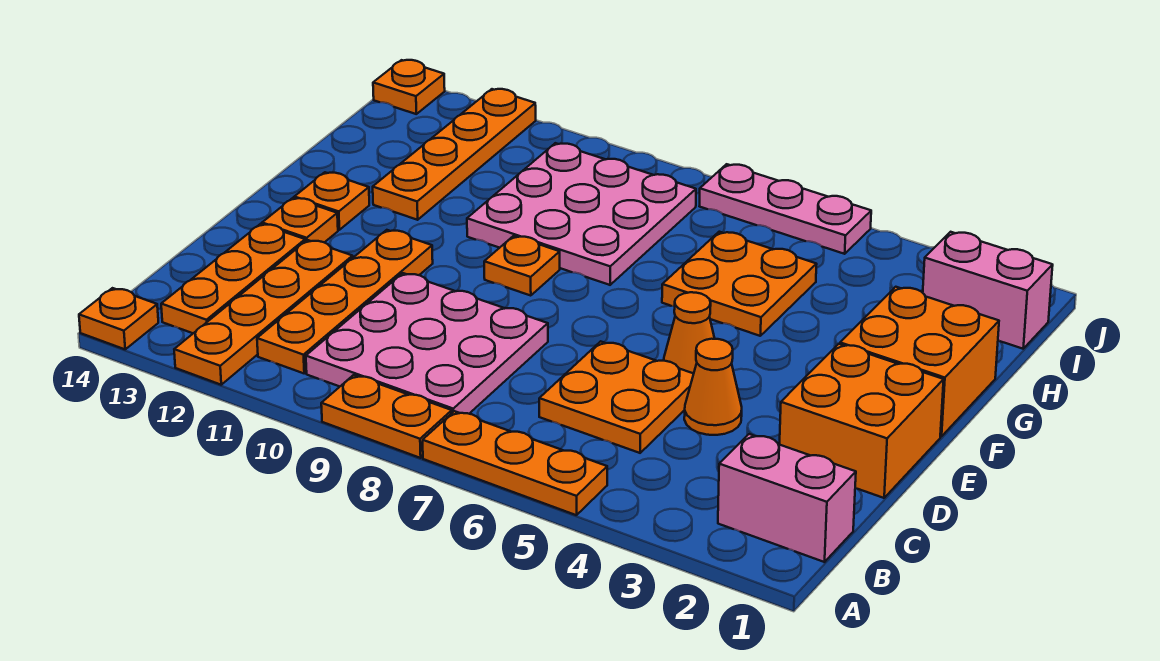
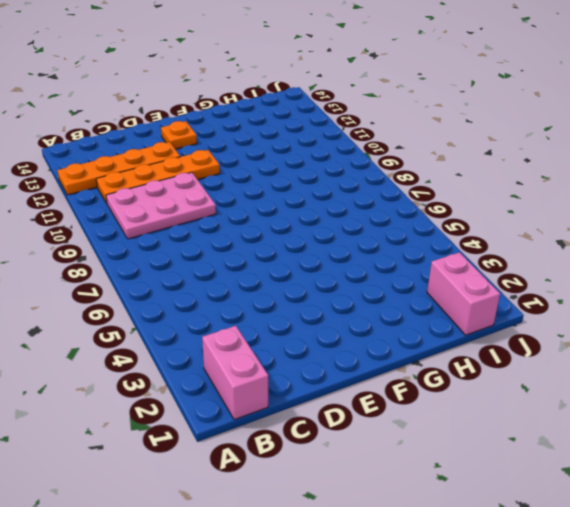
pink plate B9:D10 level 1 -> pink plate B8:D10 level 1
none -> orange plate A5:A7 level 1
none -> orange plate A8:A9 level 1
none -> orange plate A14 level 1

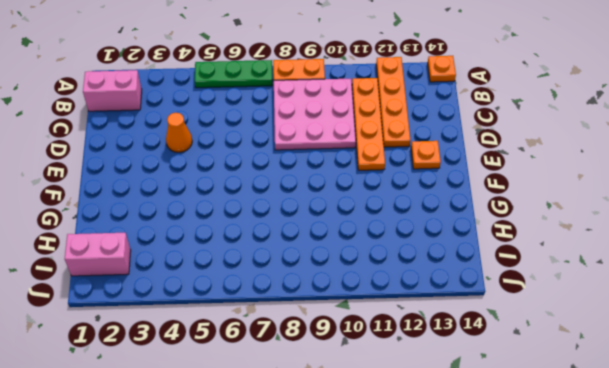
green plate A5:A7 level 1 -> orange plate A5:A7 level 1
none -> orange plate B13:D13 level 1
none -> orange plate C5:D6 level 1
none -> orange brick D1:E2 level 1

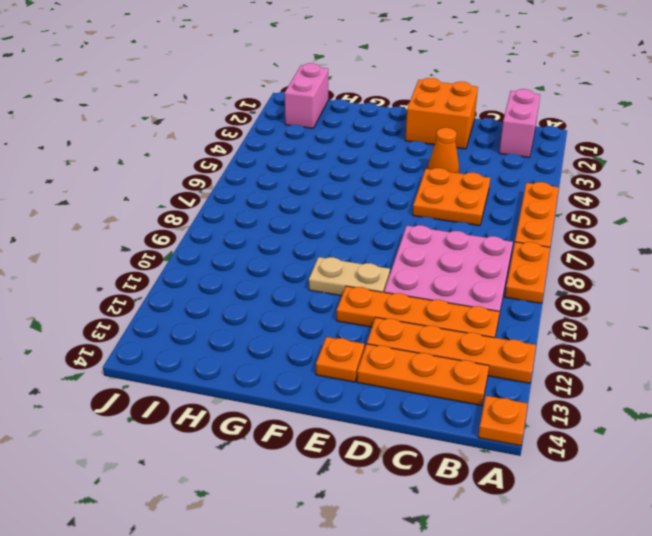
tan plate E10:F10 level 1 -> none
none -> orange cone E5 level 1
none -> orange brick F1:G2 level 1
none -> orange plate F9 level 1

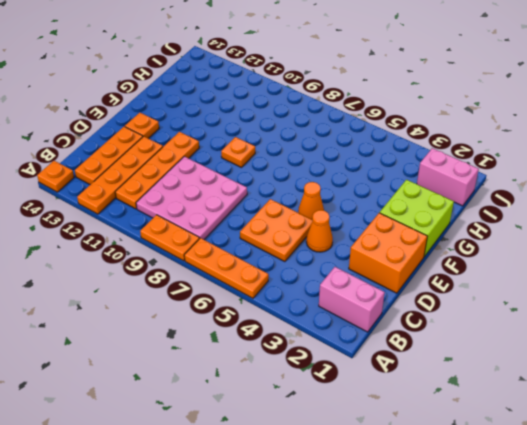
lime brick F1:G2 level 1 -> orange brick F1:G2 level 1
none -> orange plate F13 level 1
none -> orange plate G5:H6 level 1
none -> pink plate G8:I10 level 1

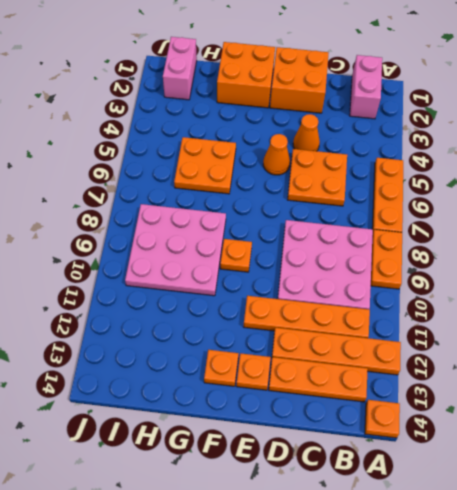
none -> orange plate G12:J12 level 1
none -> pink plate J5:J7 level 1
none -> orange plate J14 level 1

